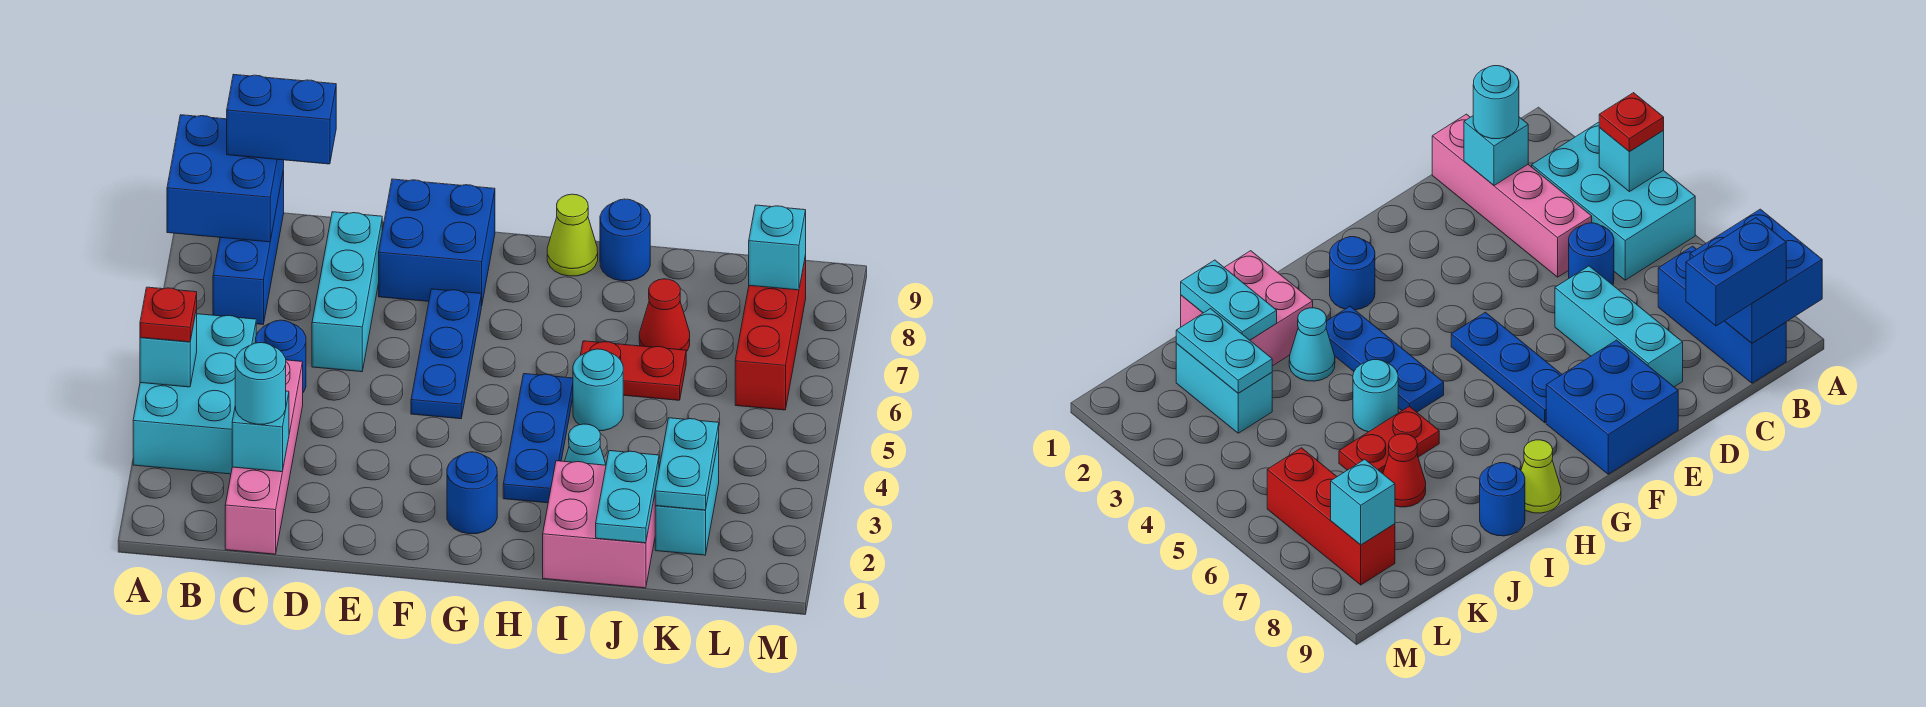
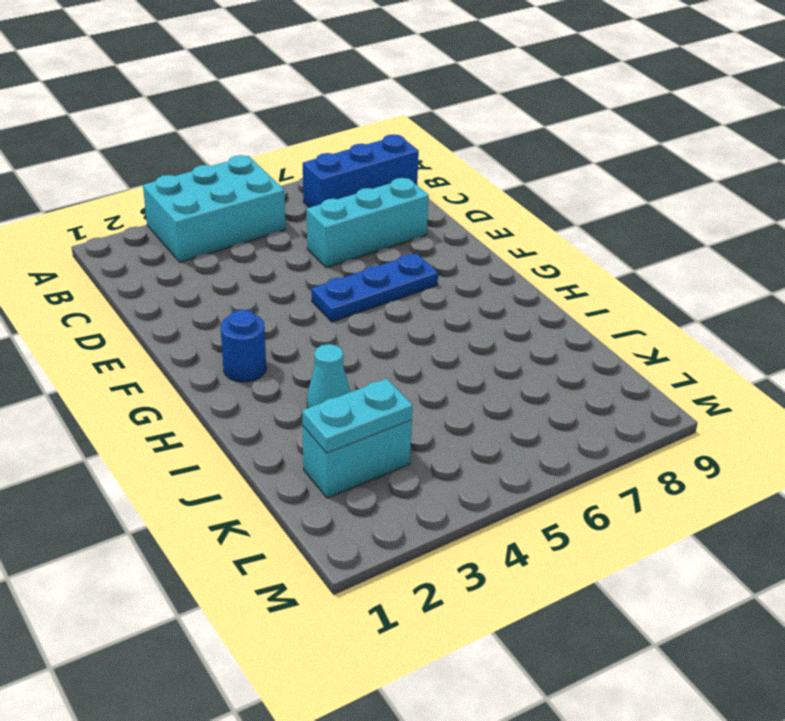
none -> pink brick C1:C4 level 1
none -> blue round brick C5 level 1
none -> blue brick E8:F9 level 1

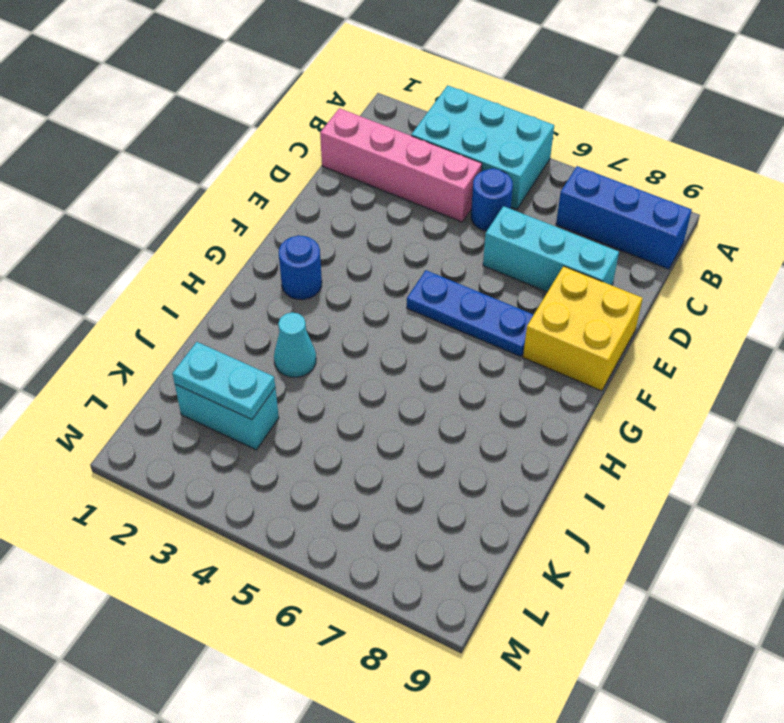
yellow brick E8:F9 level 1 -> blue brick E8:F9 level 1
none -> blue plate H3:H5 level 1
none -> lime cone H9 level 1
none -> pink brick I1:J2 level 1

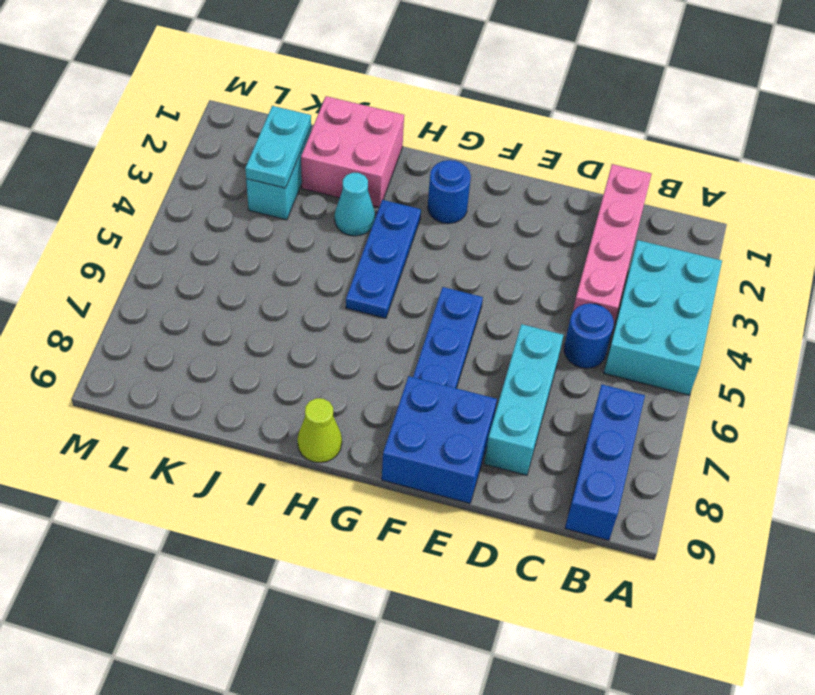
none -> cyan round brick I5 level 1
none -> red plate I6:J6 level 1
none -> blue round brick I9 level 1

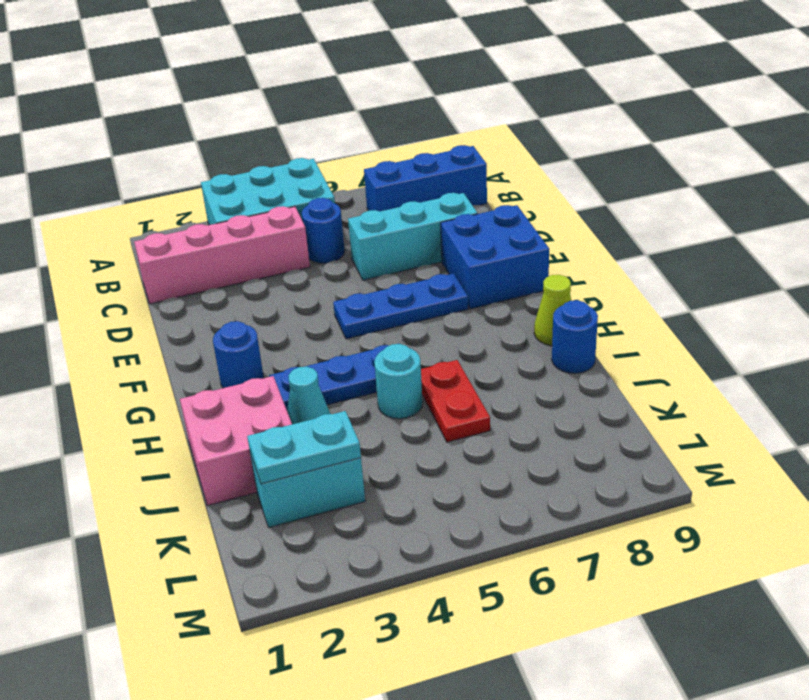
none -> red cone J7 level 1
none -> red brick L6:L8 level 1
none -> cyan brick A4 level 2

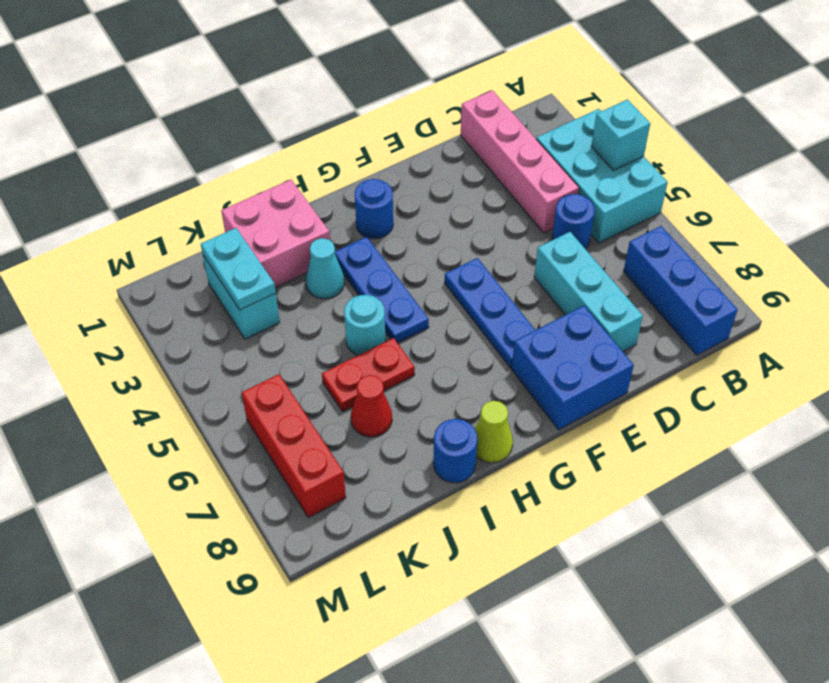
none -> blue brick A8:B9 level 2
none -> cyan brick C2 level 2
none -> cyan plate J1:J2 level 2

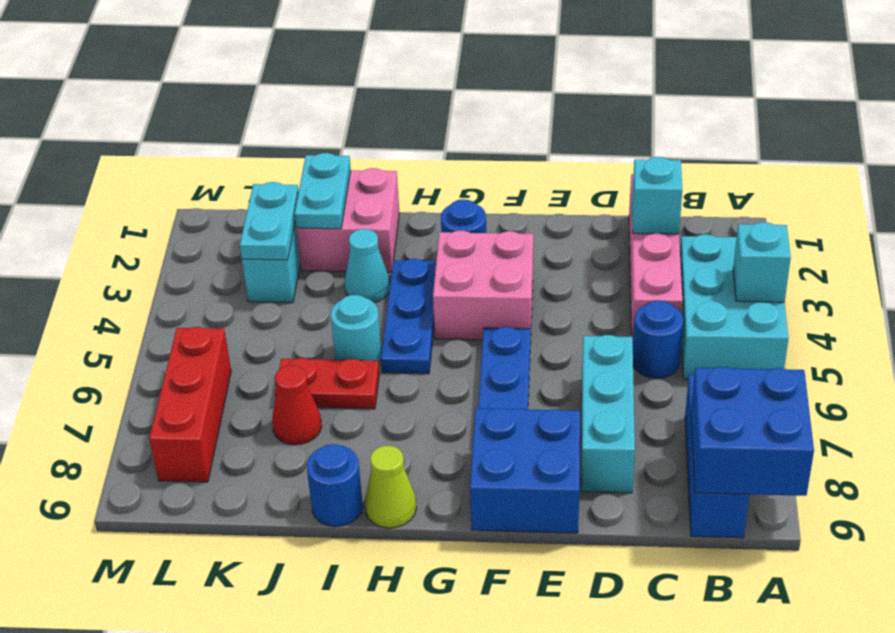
pink brick F3:G4 level 1 -> none
none -> cyan brick L8 level 2
none -> red plate A4 level 3
none -> blue brick B9:C9 level 3

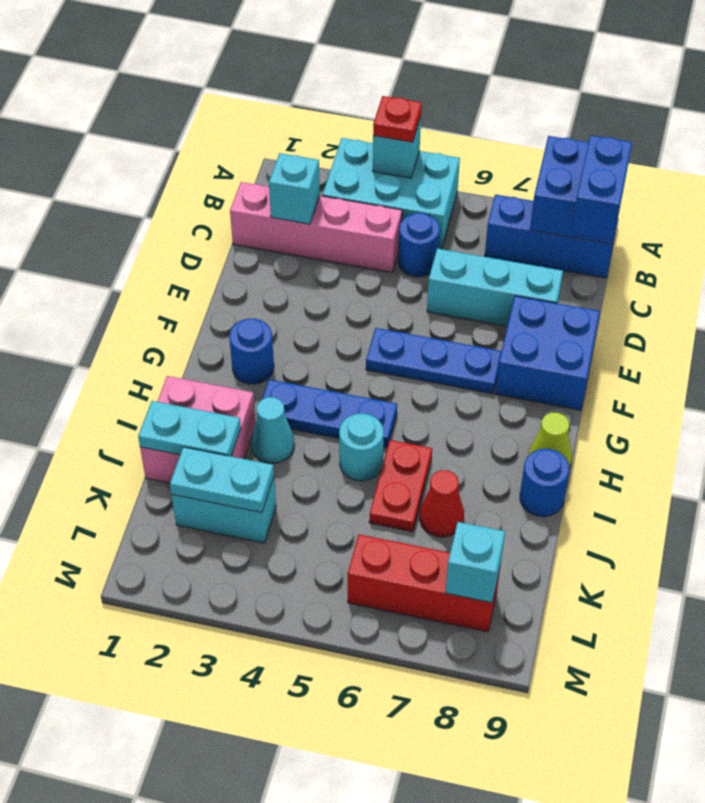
none -> cyan round brick C2 level 3

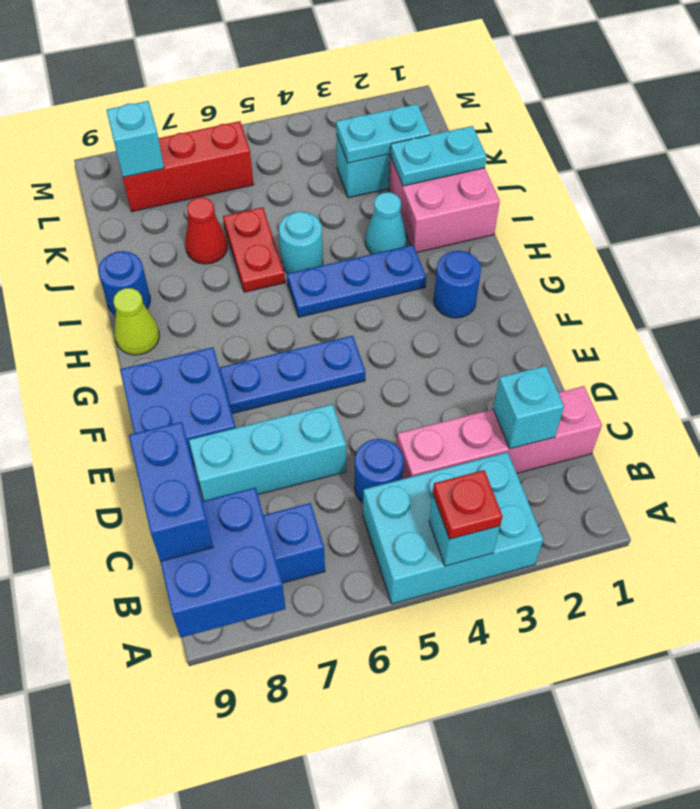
none -> cyan round brick C2 level 3

